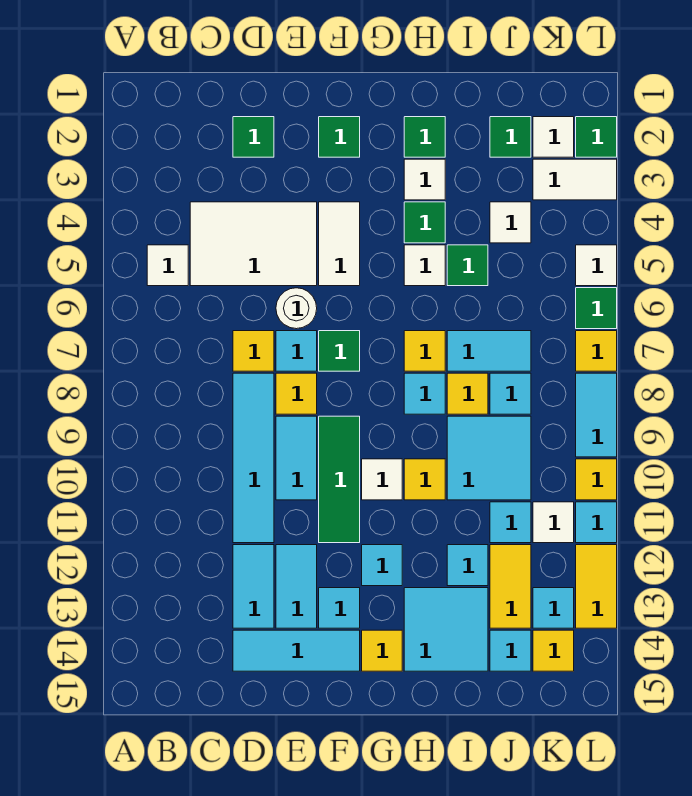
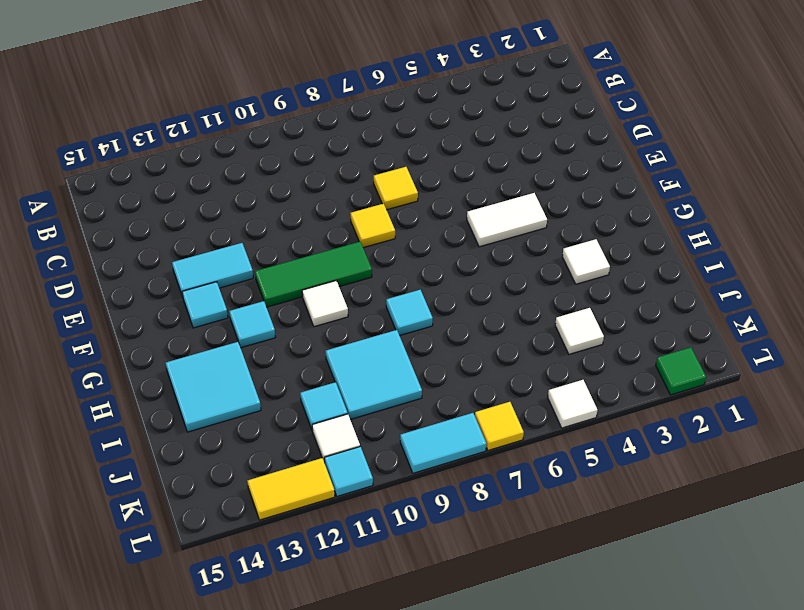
none -> white tile B5 level 1
none -> white tile C4:E5 level 1
none -> green tile D2 level 1
none -> cyan tile D8:D11 level 1

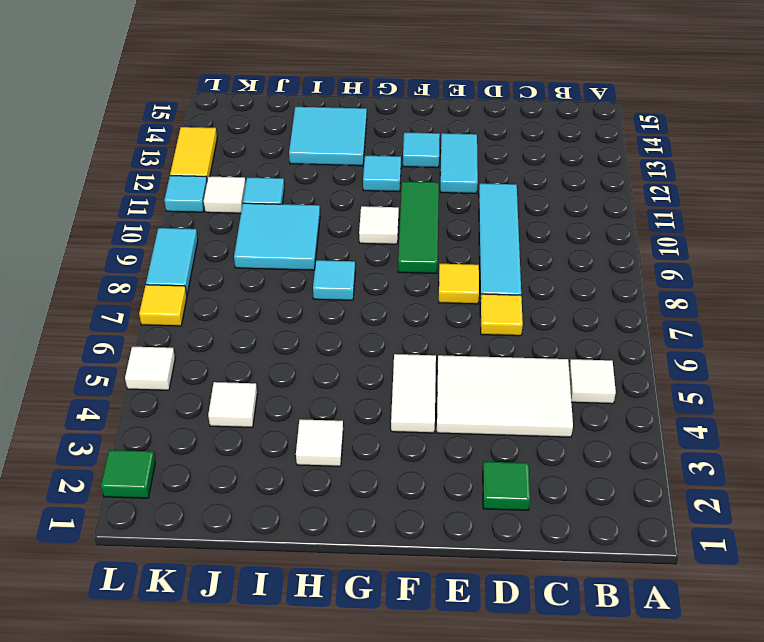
none -> cyan tile D12:D13 level 1
none -> cyan tile D14:F14 level 1
none -> white round brick E6 level 1
none -> cyan tile E7 level 1

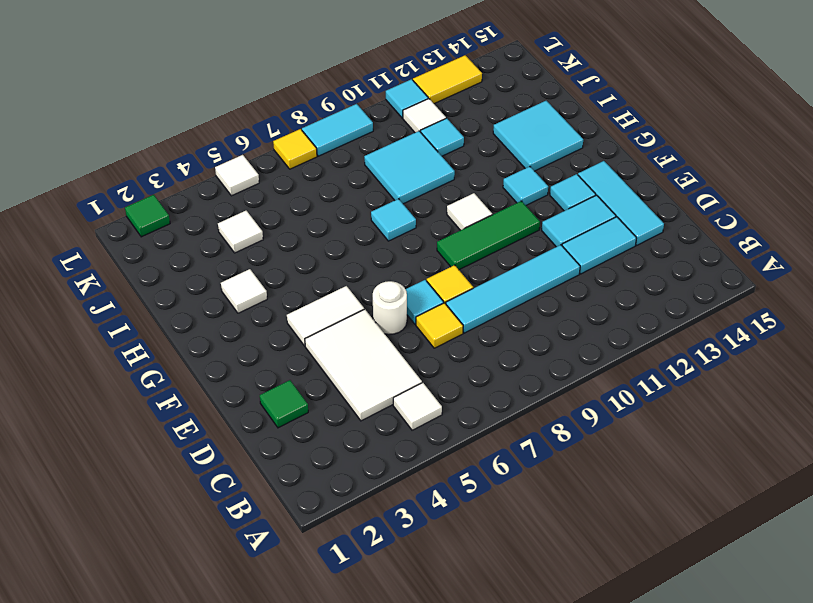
none -> cyan tile E9:E10 level 1
none -> green tile F2 level 1
none -> green tile F7 level 1
none -> yellow tile G14 level 1

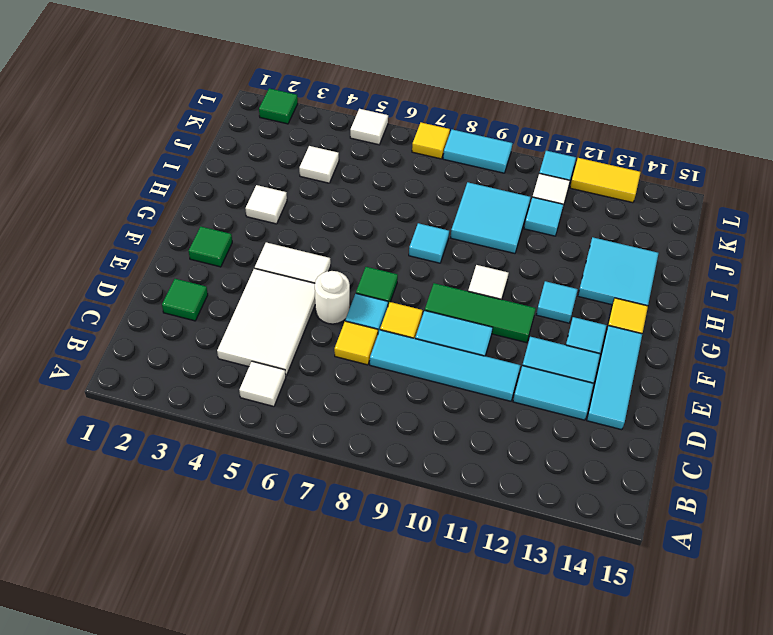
none -> green tile H2 level 1
none -> green tile H4 level 1
none -> white tile H5 level 1
none -> yellow tile H7 level 1

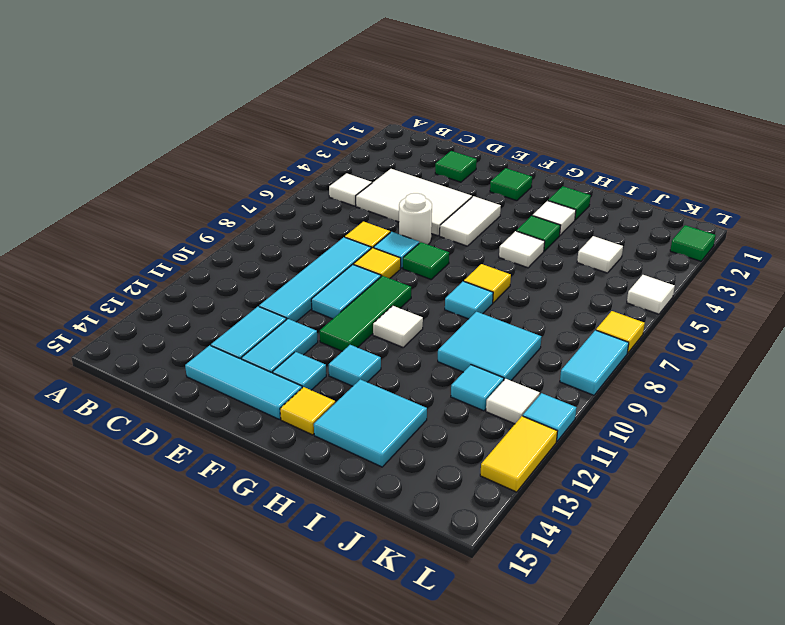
none -> yellow tile H10 level 1
none -> green tile I5 level 1
none -> cyan tile I7:J7 level 1
none -> yellow tile I8 level 1

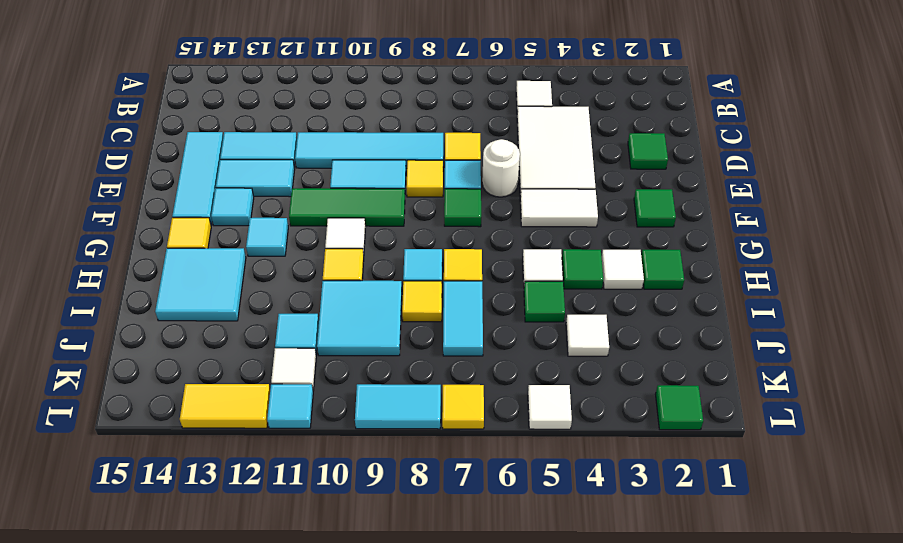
none -> cyan tile I12 level 1
none -> green tile J2 level 1
none -> cyan tile J8 level 1
none -> yellow tile J12:J13 level 1

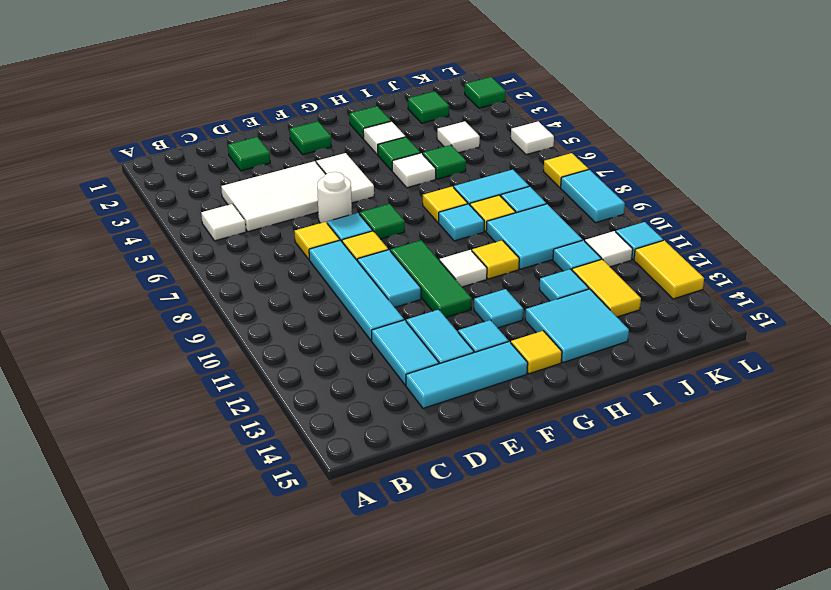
none -> cyan tile J14 level 1
none -> white tile K2 level 1
none -> white tile K3:L3 level 1
none -> cyan tile K13 level 1

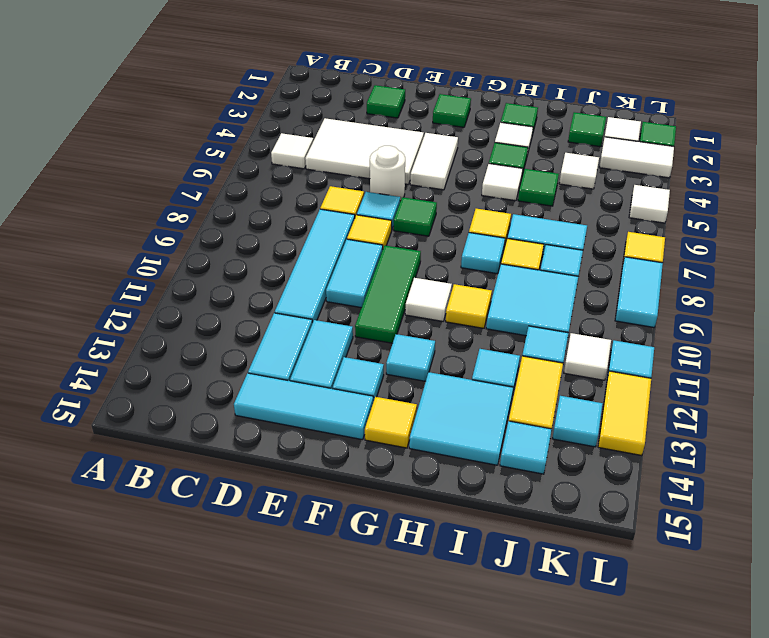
none -> yellow tile K14 level 1
none -> green tile L6 level 1
none -> yellow tile L10 level 1

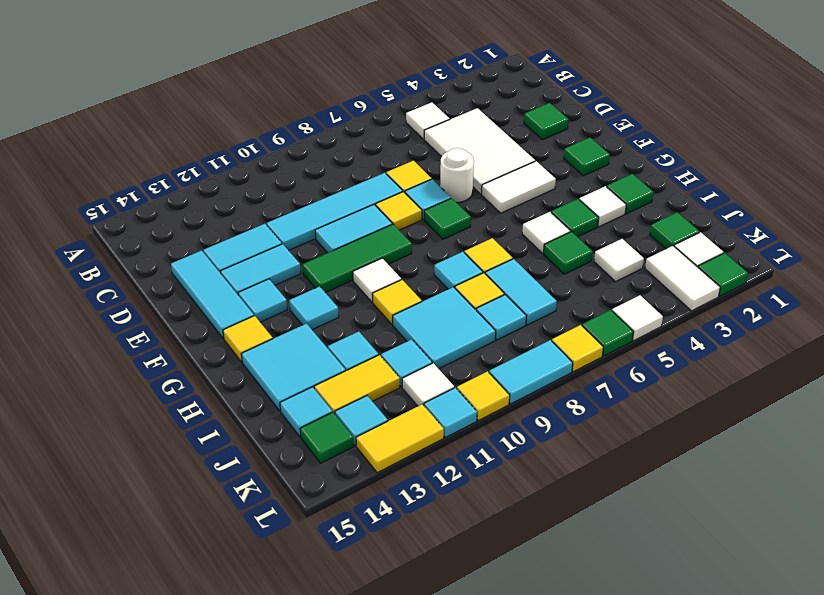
green tile K14 level 1 -> yellow tile K14 level 1

